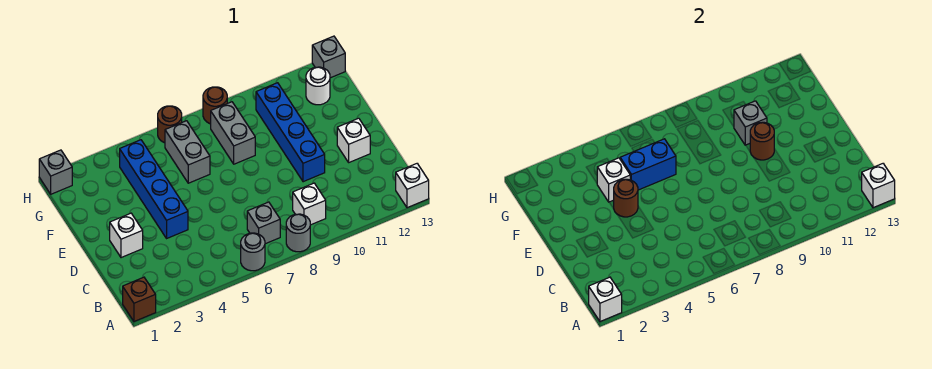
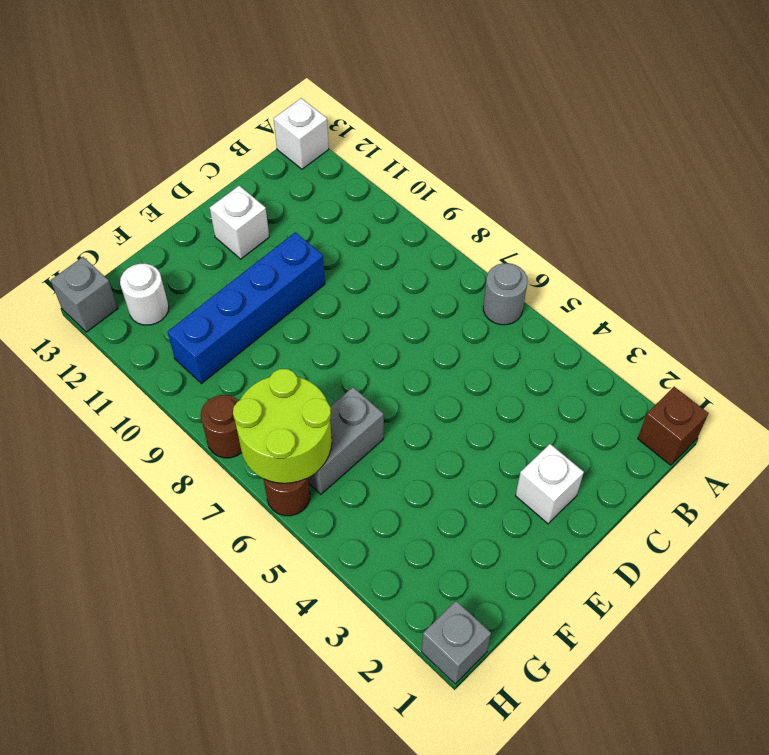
lime round brick G6:H7 level 2 -> none
none -> grey round brick A8 level 1
none -> grey brick B7 level 1
none -> white brick B9 level 1

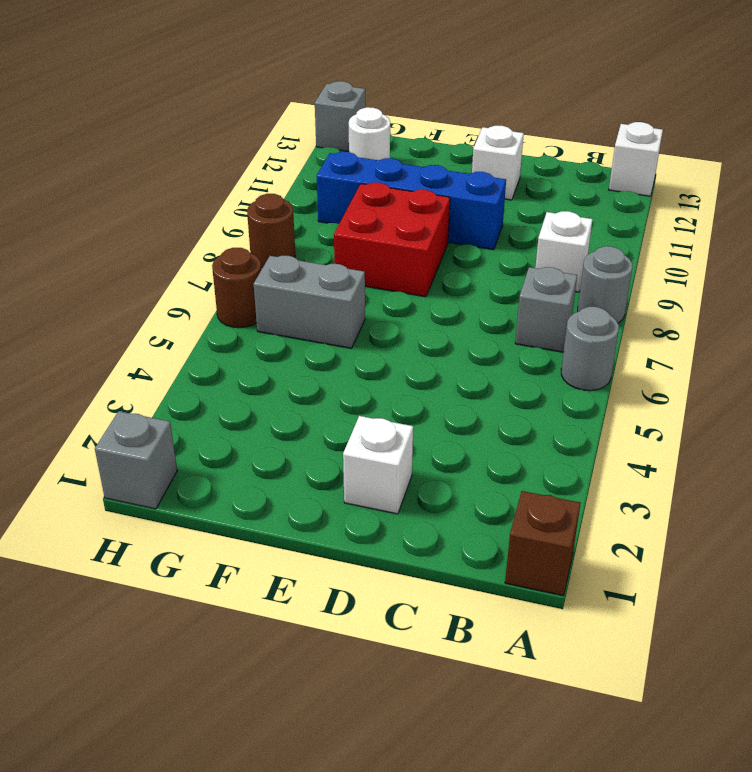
red brick E8:F9 level 1 -> grey brick F8:G8 level 1
none -> blue brick D4:G4 level 1
none -> white brick A1 level 2
none -> white brick A13 level 2

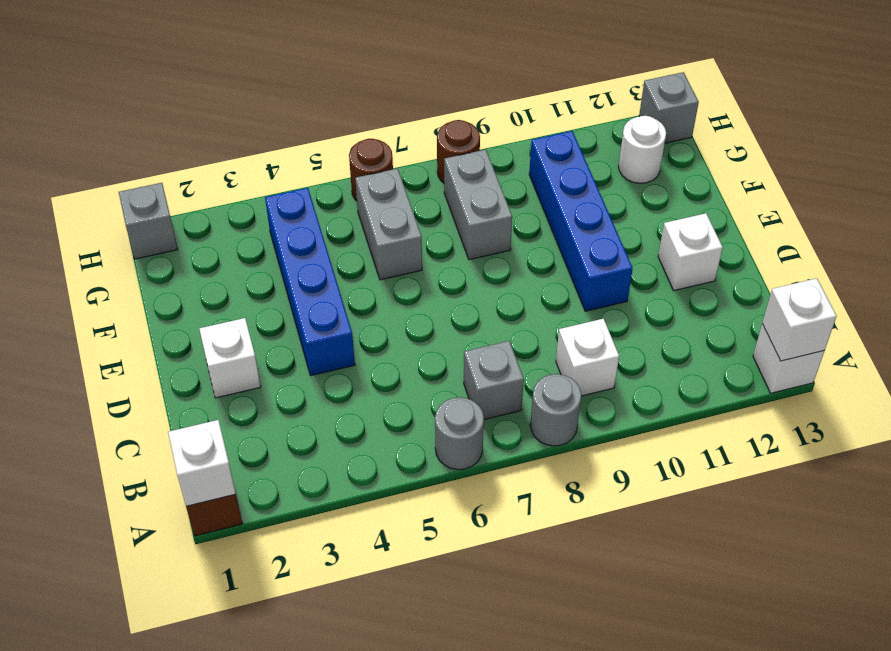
none -> brown round brick E4 level 2
none -> brown round brick E10 level 2
none -> white brick F4 level 2

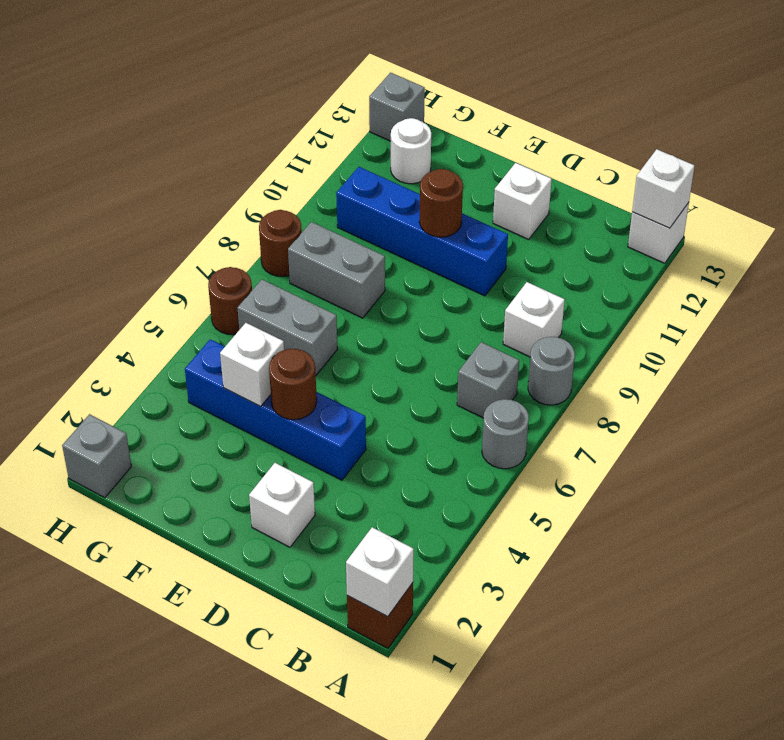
none -> blue brick F5:F6 level 2
none -> grey brick F10 level 2

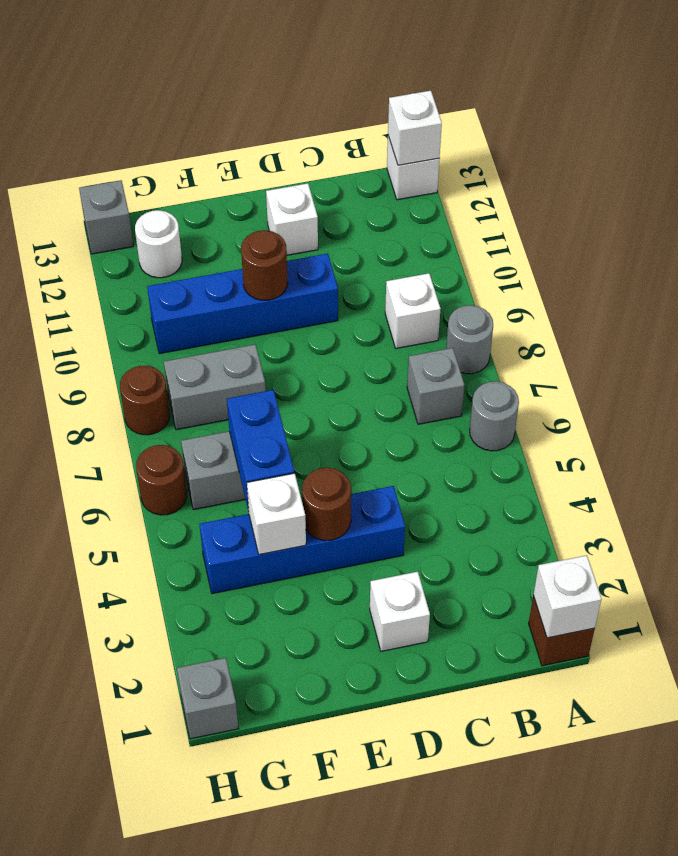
none -> grey brick F10 level 2

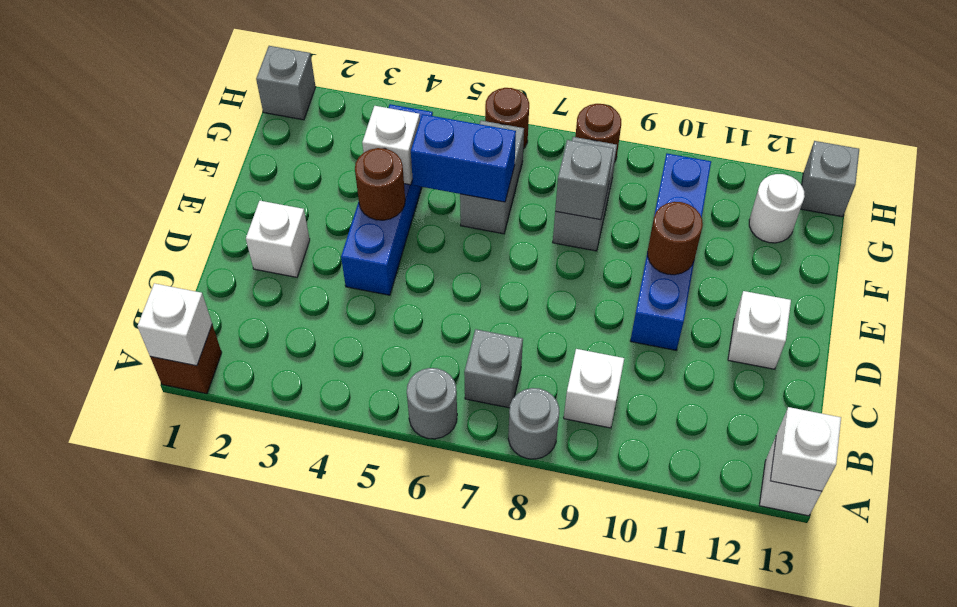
grey brick F8 level 2 -> grey brick F10 level 2

